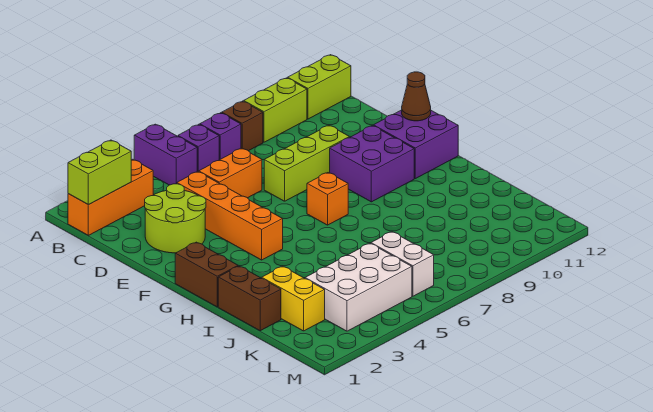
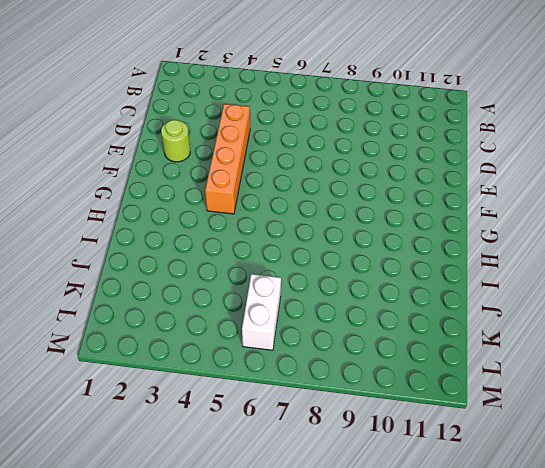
lime round brick E2 level 1 -> lime round brick D2:E3 level 1
none -> purple brick A5:B5 level 1
none -> orange brick B1:B3 level 1
none -> purple brick B6 level 1

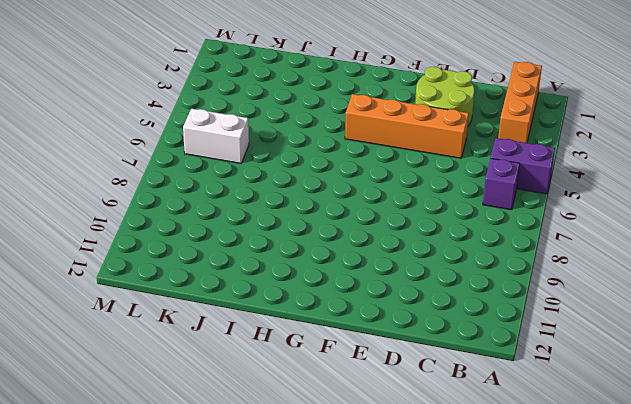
none -> purple brick B7 level 1
none -> brown brick B8 level 1
none -> lime brick B9:B10 level 1

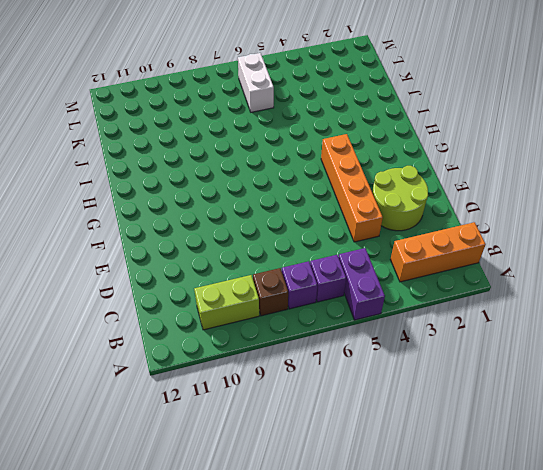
none -> lime brick B11:B12 level 1
none -> orange brick D5:D6 level 1
none -> lime brick E7:E9 level 1

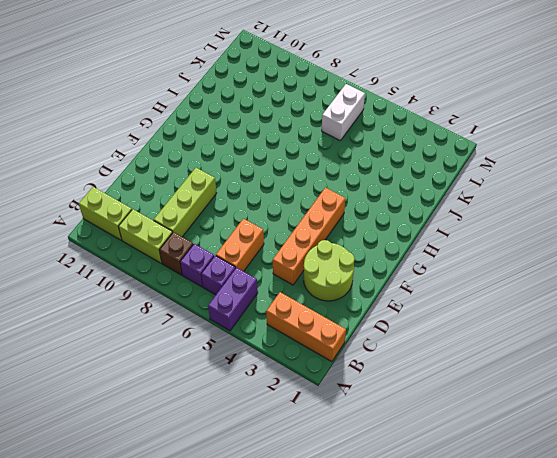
orange brick C6:D6 level 1 -> orange brick D5:D6 level 1
lime brick C9:E9 level 1 -> lime brick E7:E9 level 1
none -> purple brick F9:G10 level 1
none -> purple brick F11:G12 level 1
none -> brown brick G1:H1 level 1

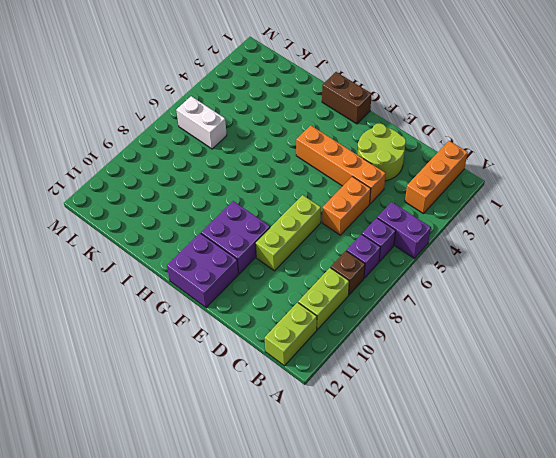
none -> orange brick G7 level 1
none -> brown brick I1:J1 level 1
none -> yellow brick J2:K2 level 1

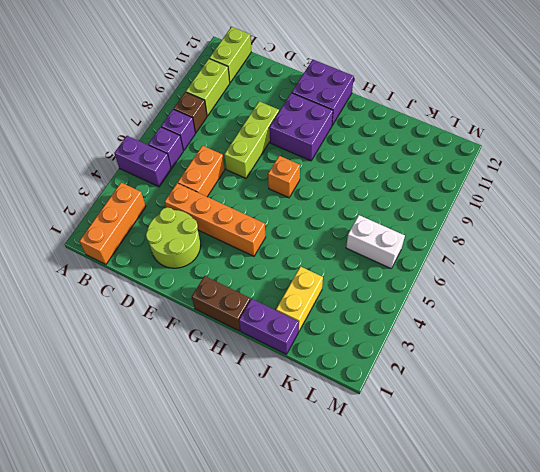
purple brick I1:J1 level 1 -> brown brick I1:J1 level 1
yellow brick J2:J3 level 1 -> yellow brick J2:K2 level 1
none -> white brick K3:L5 level 1
none -> lime brick B1:B2 level 2
none -> brown cone F12 level 2

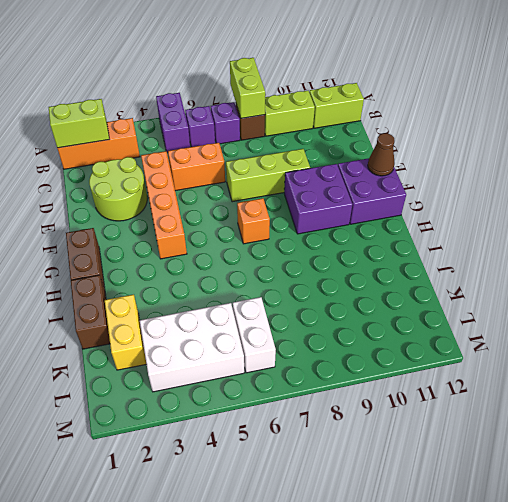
lime brick A8:B8 level 2 -> none

